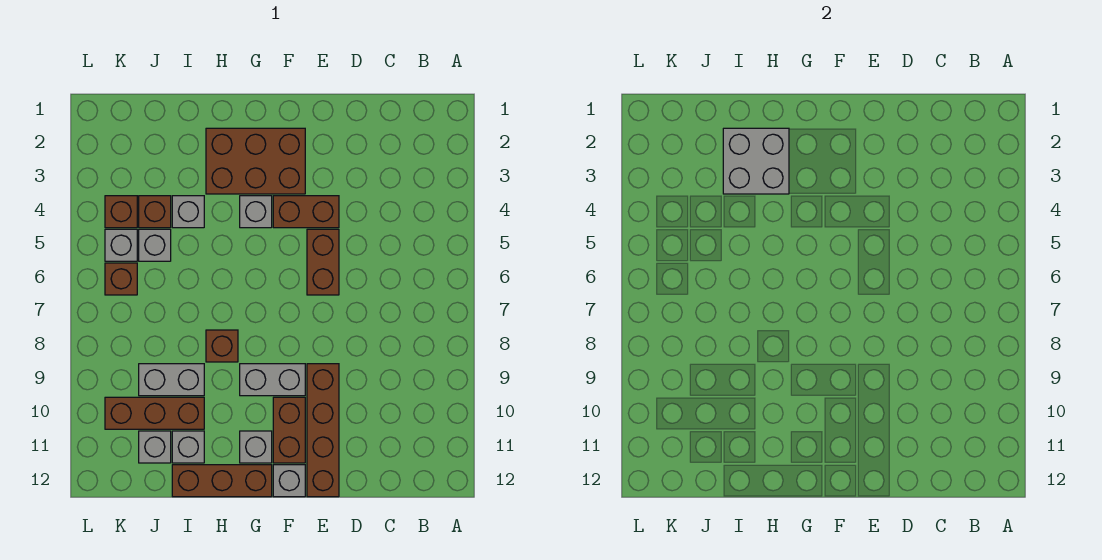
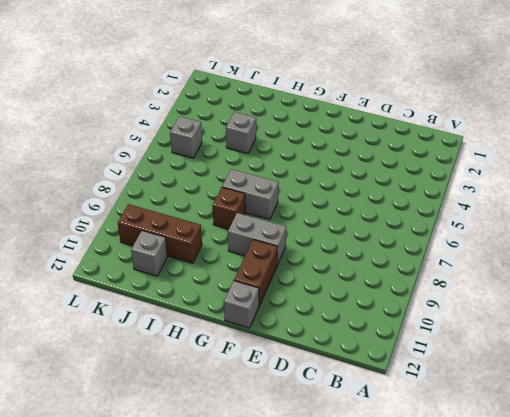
grey brick G7:H7 level 1 -> grey brick I9:J9 level 1
none -> brown brick E4:F4 level 1
none -> brown brick E5:E6 level 1
none -> brown brick E9:E12 level 1

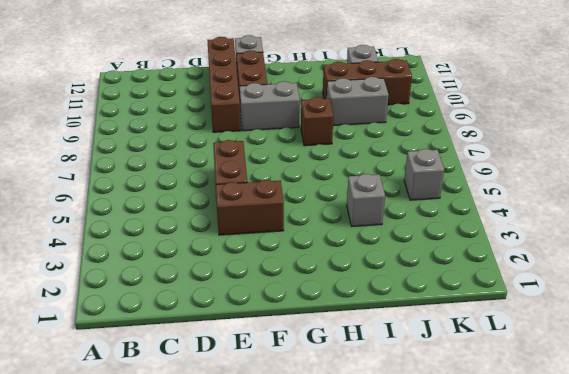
none -> brown brick F2:H3 level 1
none -> grey brick G4 level 1
none -> grey brick G11 level 1

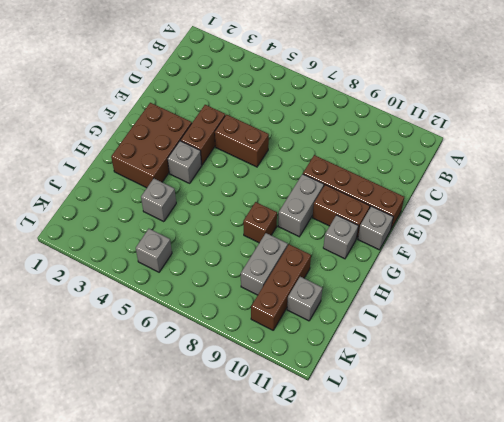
none -> brown brick G12:I12 level 1
none -> grey brick I11 level 1
none -> brown brick J4 level 1

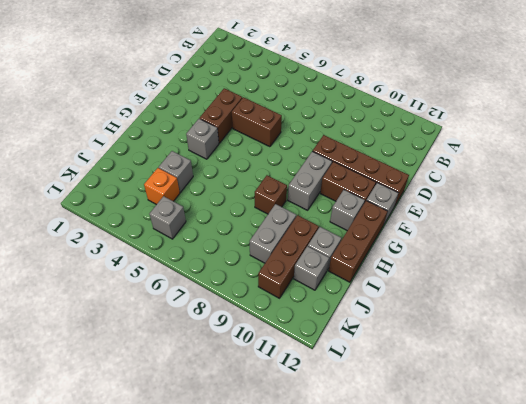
orange brick J4 level 1 -> brown brick J4 level 1
none -> brown brick F2:H3 level 1
none -> grey brick J5 level 1
none -> brown brick K4 level 1

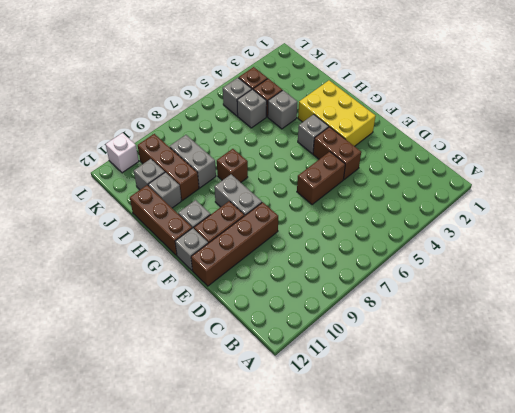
yellow brick F2:H3 level 1 -> brown brick F2:H3 level 1
white brick L11 level 1 -> none
none -> brown brick K6 level 1
none -> grey brick H2:I3 level 2

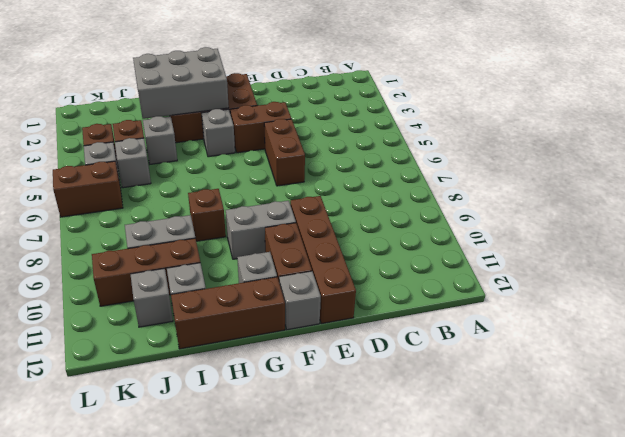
grey brick G2:I3 level 2 -> grey brick H2:I3 level 2
brown brick K6:L6 level 1 -> brown brick K6 level 1

